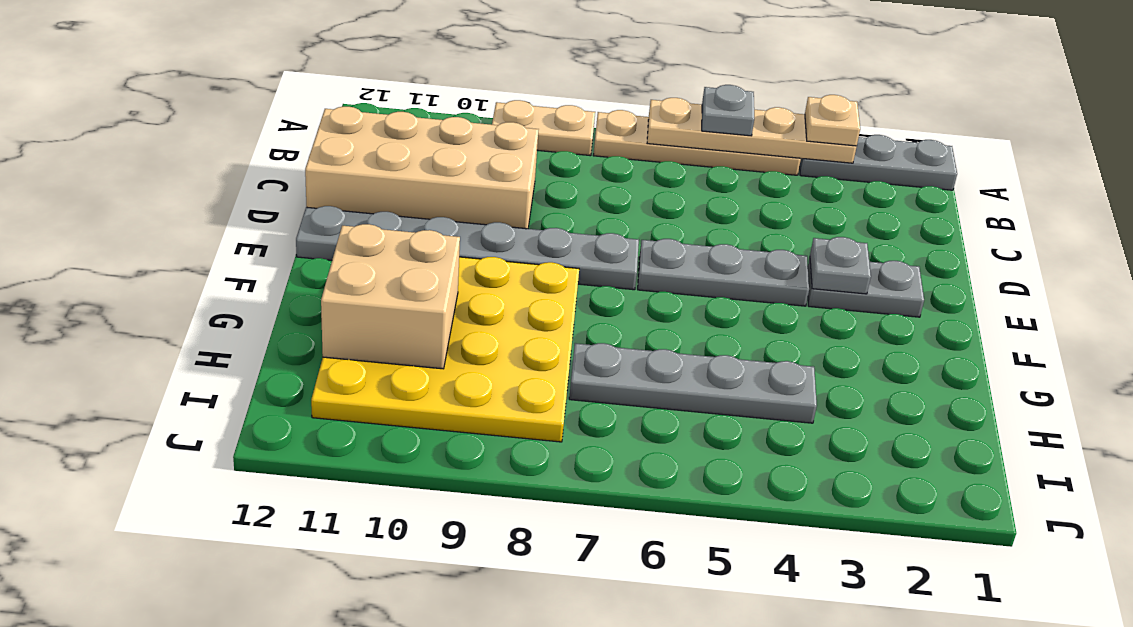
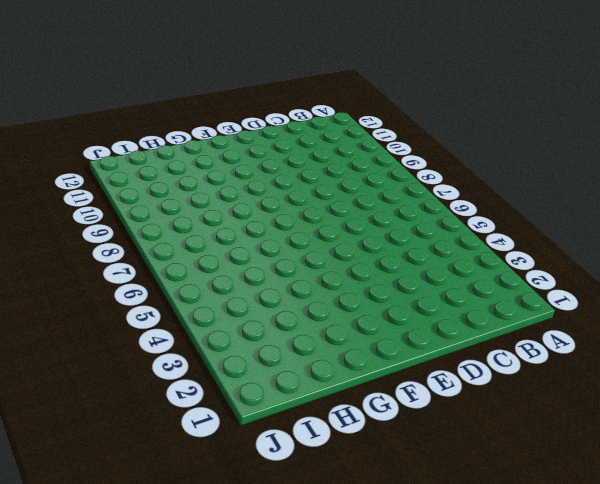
none -> grey plate A1:A3 level 1
none -> tan plate A4:A7 level 1
none -> tan plate A8:A9 level 1

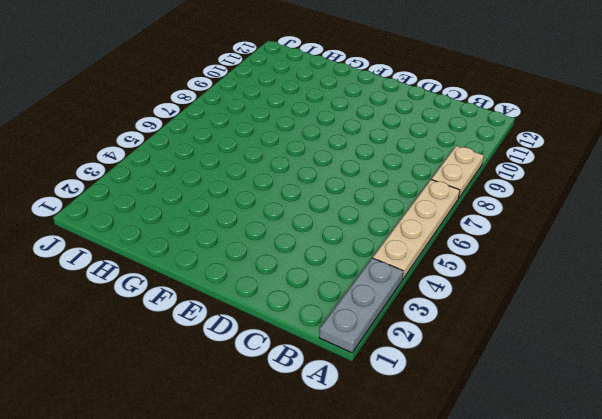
none -> tan brick C9:D12 level 1
none -> grey plate E2:E3 level 1
none -> grey plate E4:E6 level 1

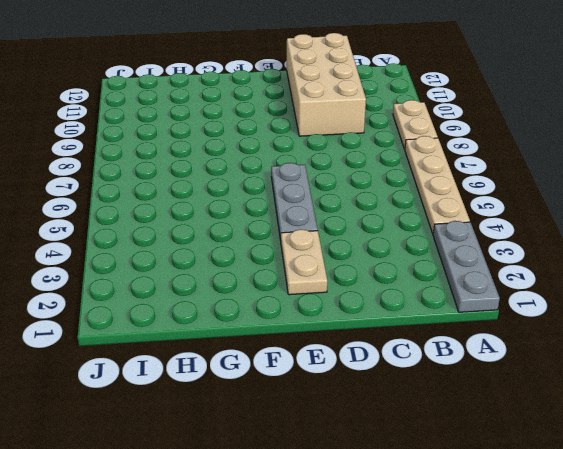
tan plate E2:E3 level 1 -> grey plate E2:E3 level 1
none -> grey plate E7:E12 level 1
none -> yellow plate F8:I11 level 1
none -> grey plate H4:H7 level 1

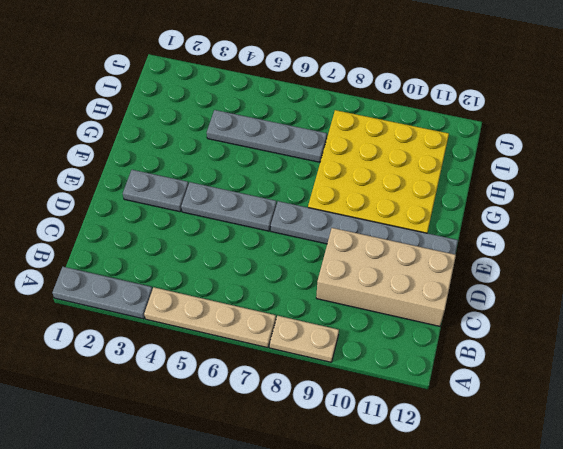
none -> tan plate A3:A6 level 2
none -> grey plate E3 level 2
none -> tan brick G10:H11 level 2

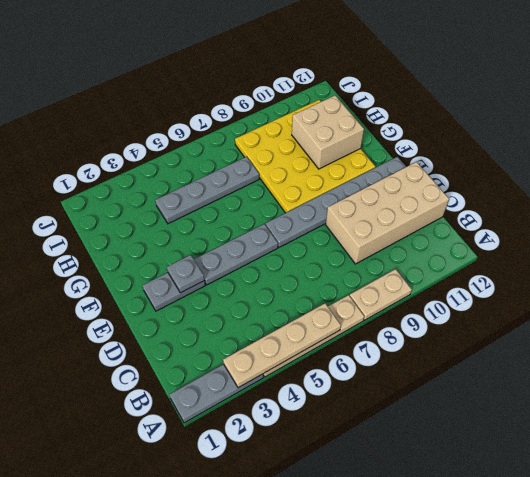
none -> tan plate A3 level 3
none -> grey plate A5 level 3

